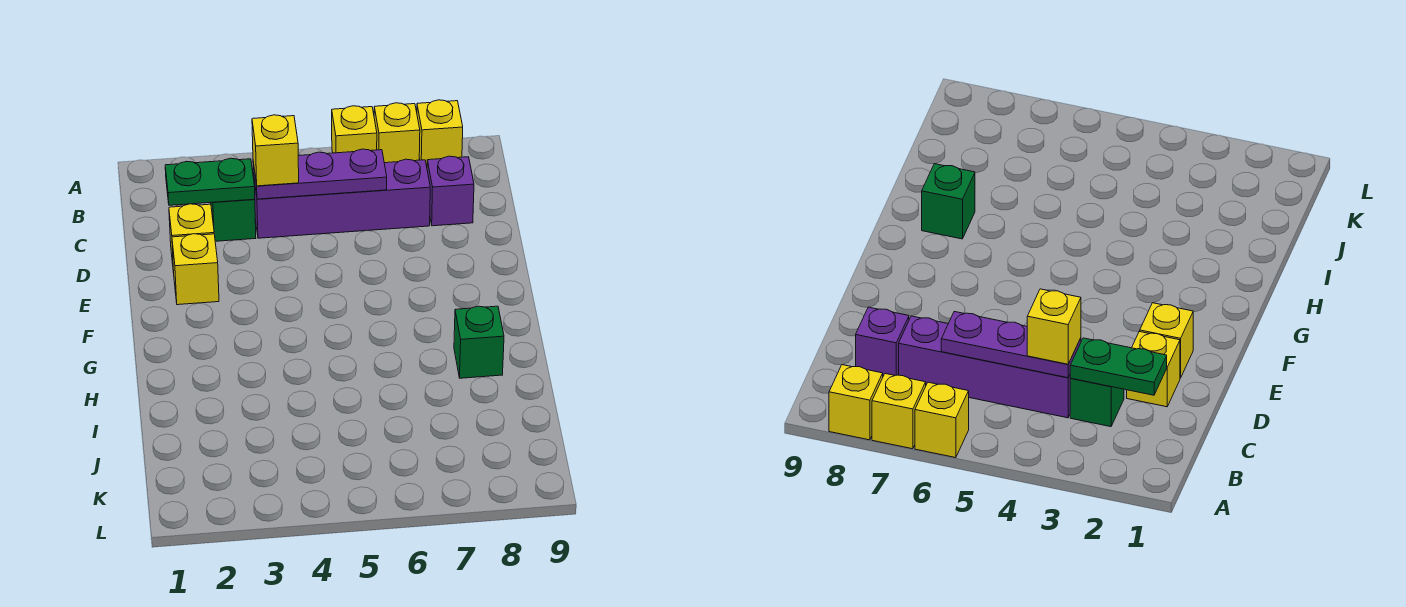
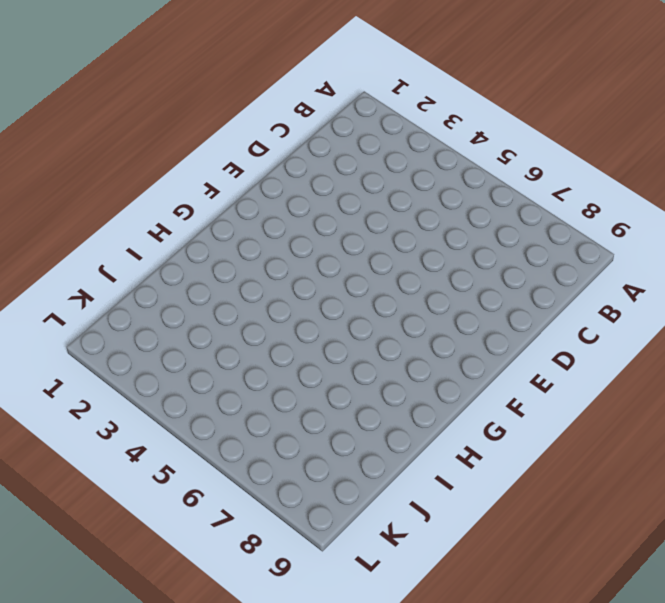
none -> yellow brick A6 level 1
none -> yellow brick A7 level 1
none -> yellow brick A8 level 1

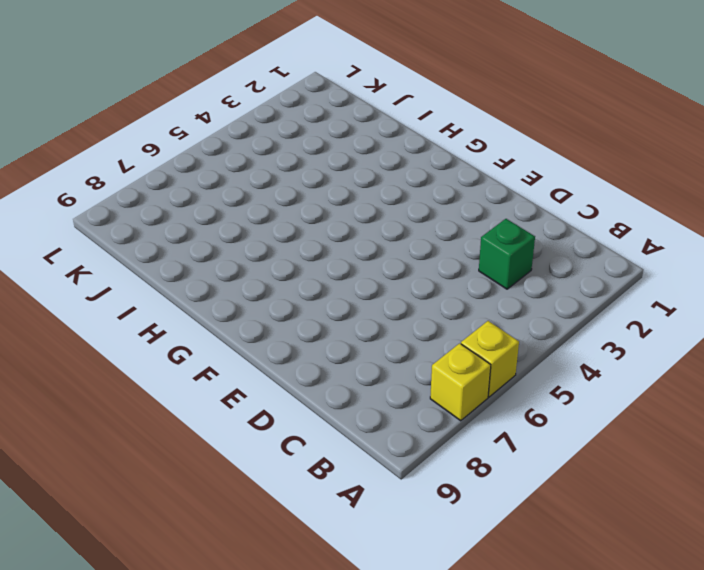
none -> yellow brick A8 level 1
none -> purple brick C4:C7 level 1
none -> purple brick C8 level 1

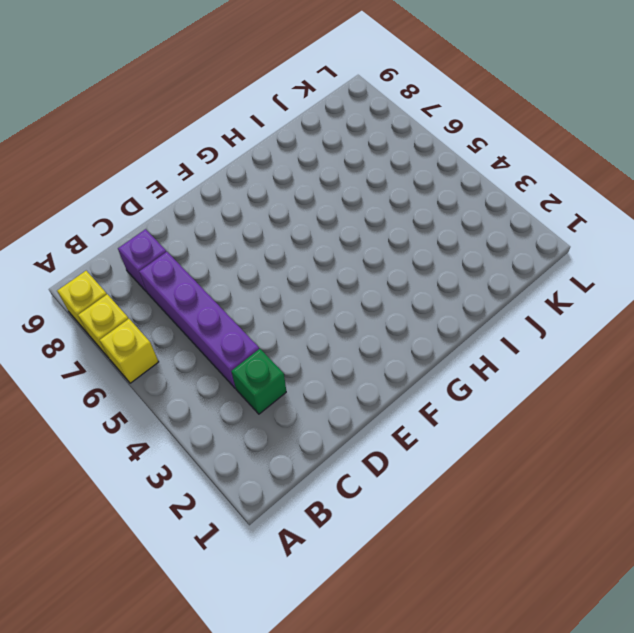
none -> yellow brick D2 level 1
none -> yellow brick E2 level 1
none -> green brick H8 level 1

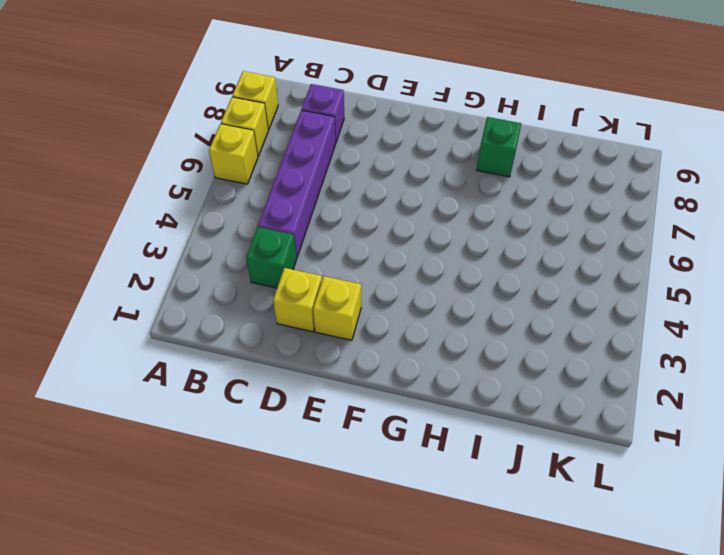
none -> green plate C2:C3 level 2
none -> purple plate C4:C6 level 2
none -> yellow brick C4 level 3

